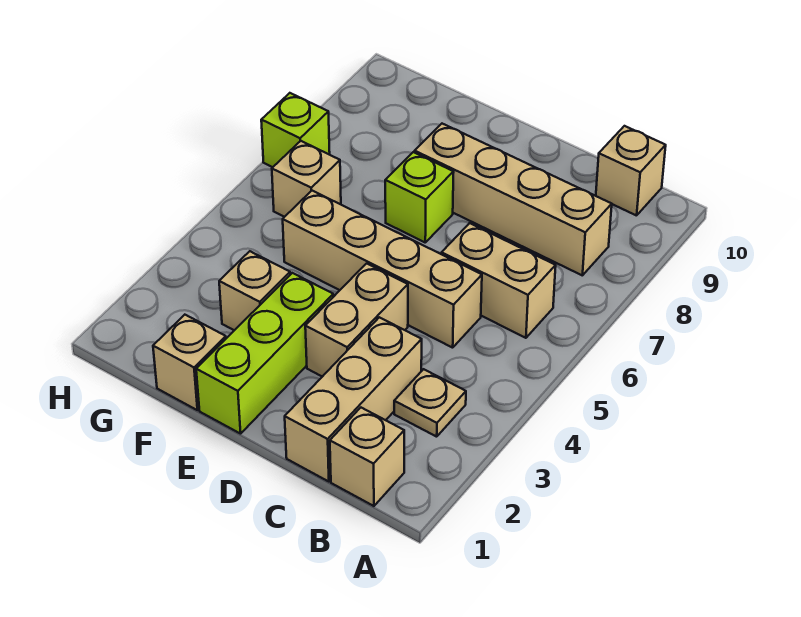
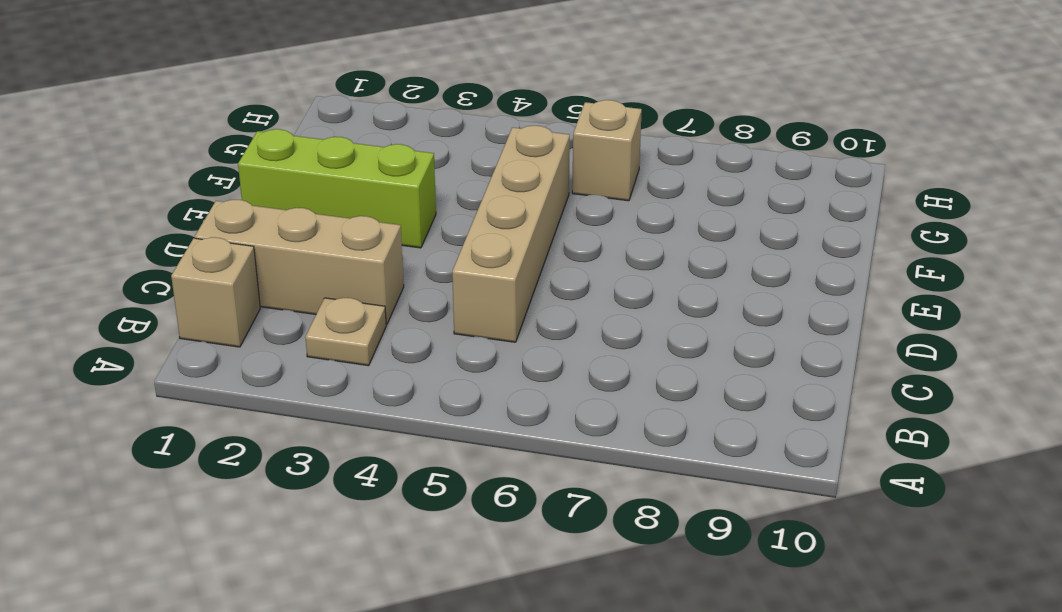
none -> tan brick B6:C6 level 1
none -> tan brick B8:E8 level 1
none -> tan brick B10 level 1

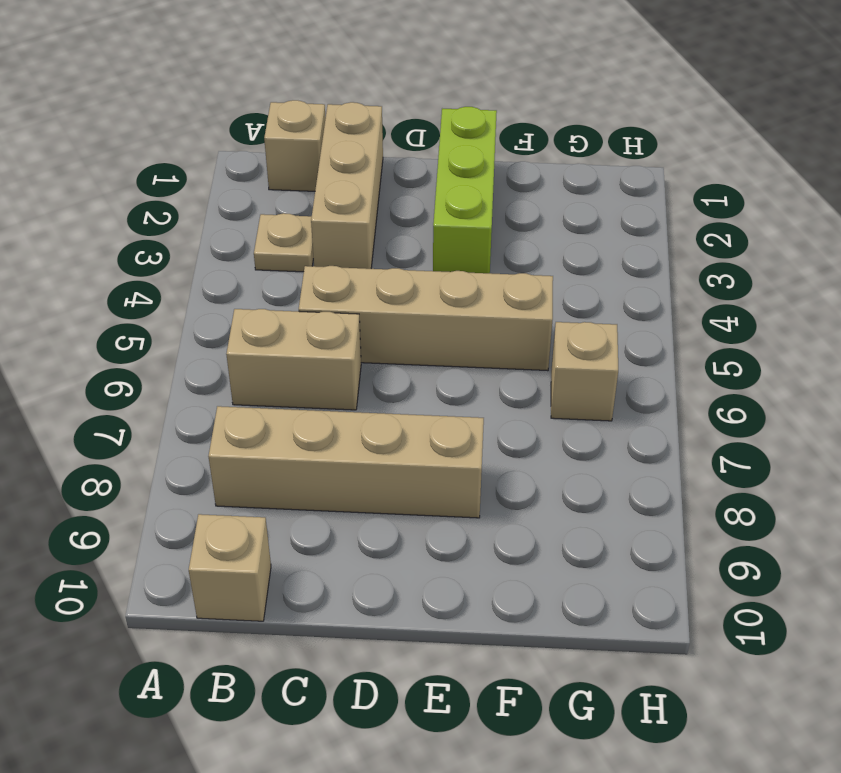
none -> tan brick D3:D4 level 1
none -> lime brick E7 level 1
none -> tan brick F1 level 1

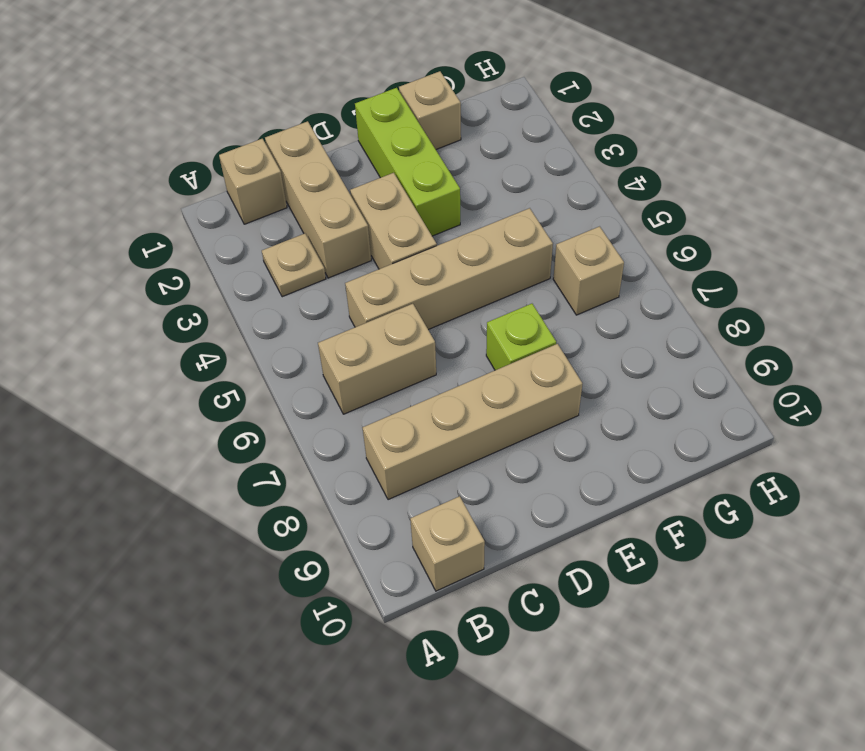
none -> tan brick F3 level 1
none -> lime brick H7 level 1

